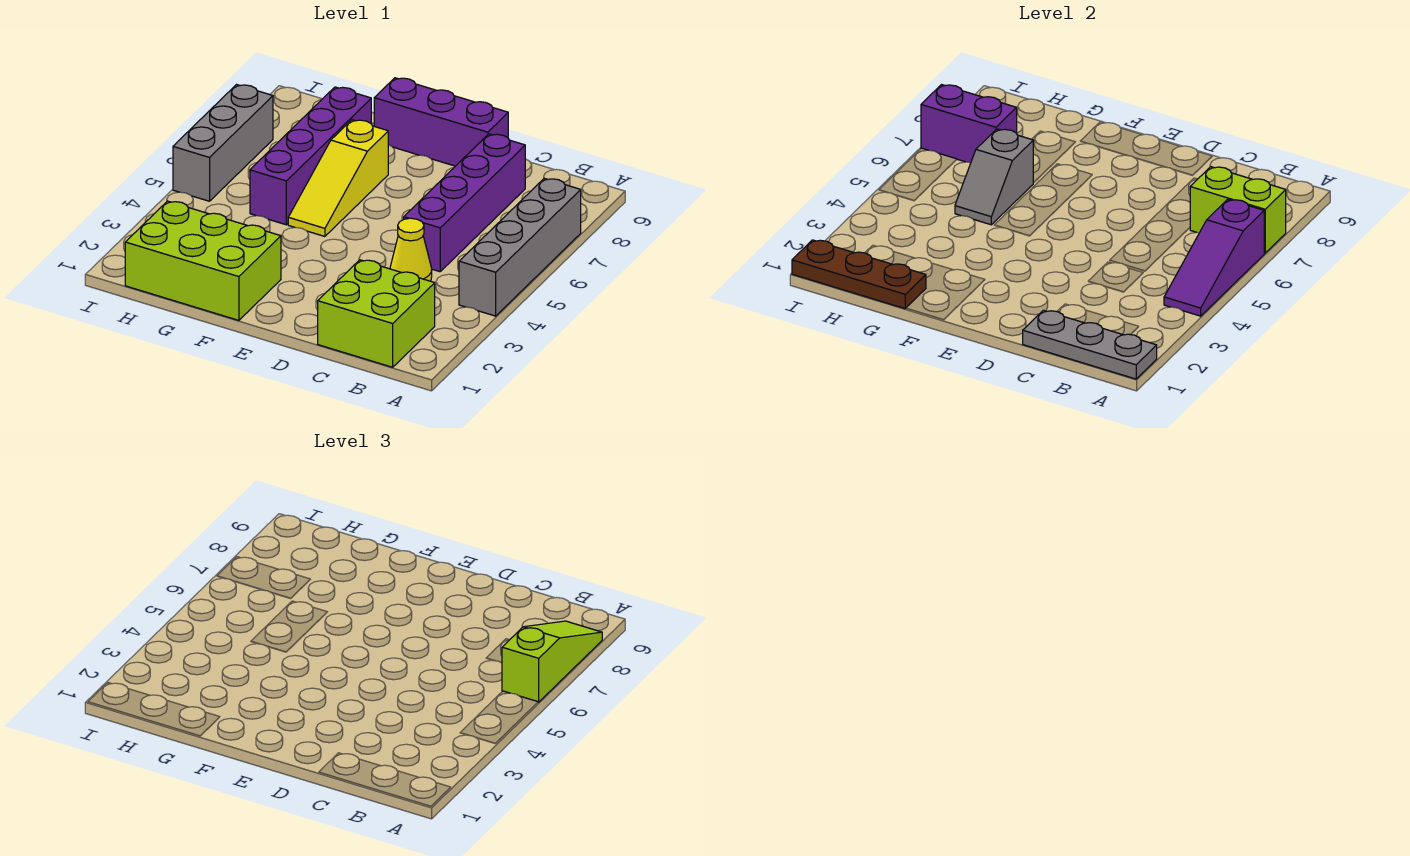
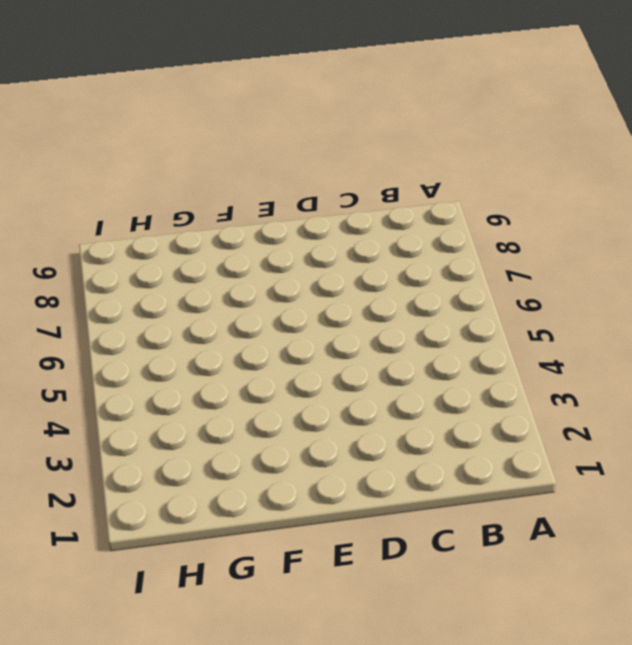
none -> grey brick A4:A7 level 1
none -> lime brick B1:C2 level 1
none -> yellow cone C4 level 1

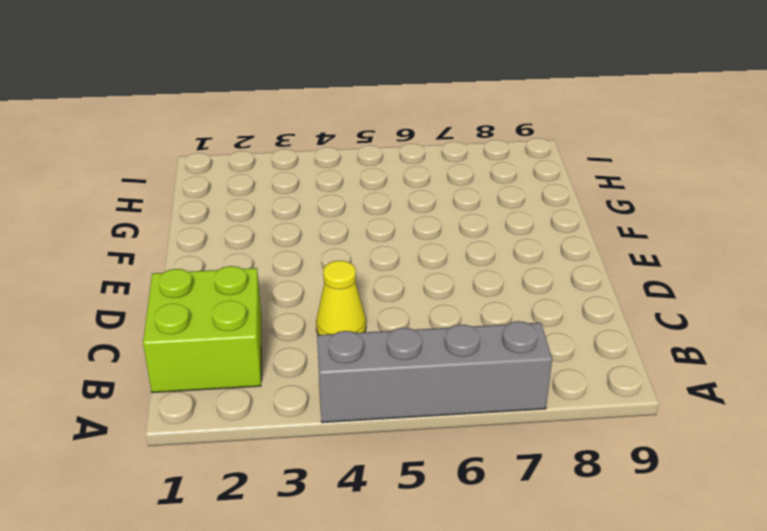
none -> purple brick C5:C8 level 1
none -> purple brick D9:F9 level 1
none -> lime brick F1:H2 level 1

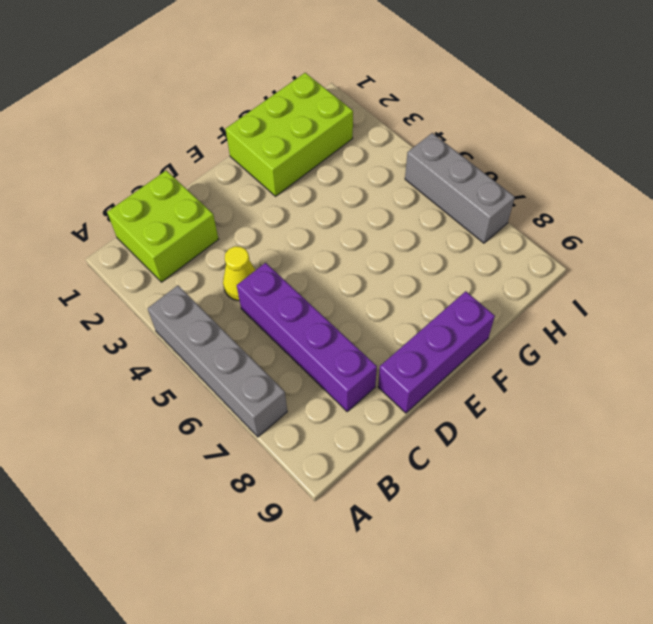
none -> yellow slope F5:F7 level 1 top 7
none -> purple brick G5:G8 level 1
none -> grey plate A1:C1 level 2

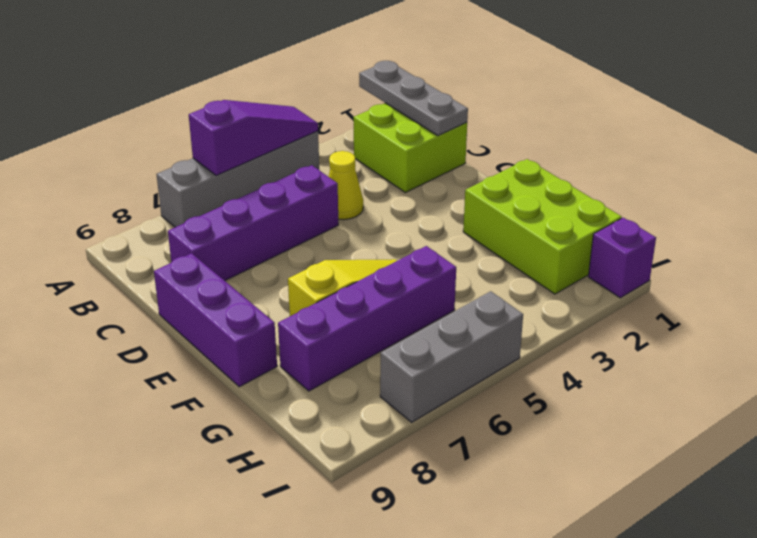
purple brick I1 level 1 -> none
none -> lime brick A7:B7 level 2
none -> brown plate G1:I1 level 2
none -> grey slope G5:G6 level 2 top 6

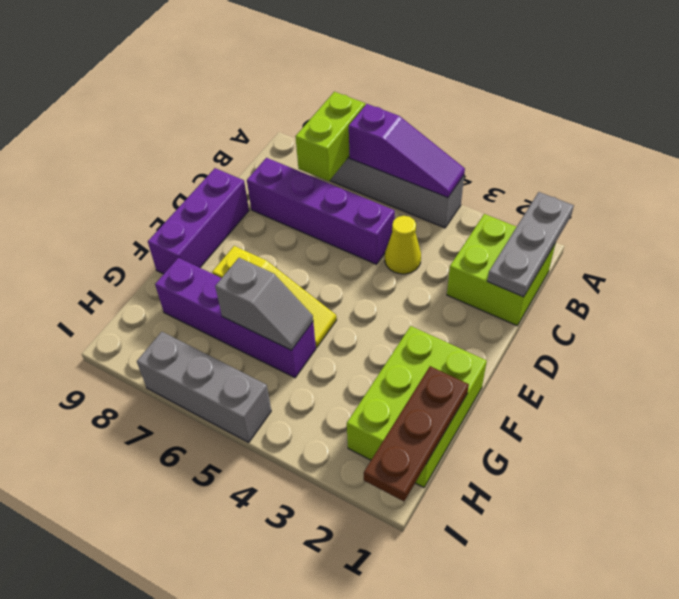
none -> purple brick H7:I7 level 2
none -> lime slope A6:A8 level 3 top 6

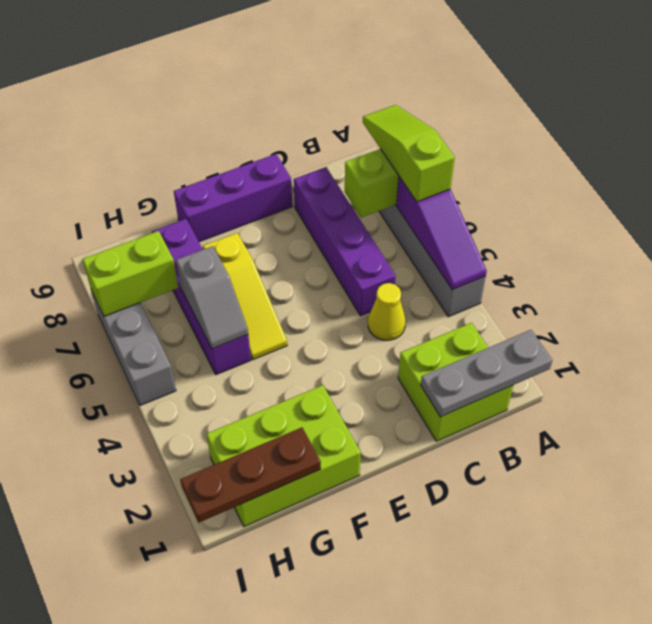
lime brick H7:I7 level 2 -> purple brick H7:I7 level 2

